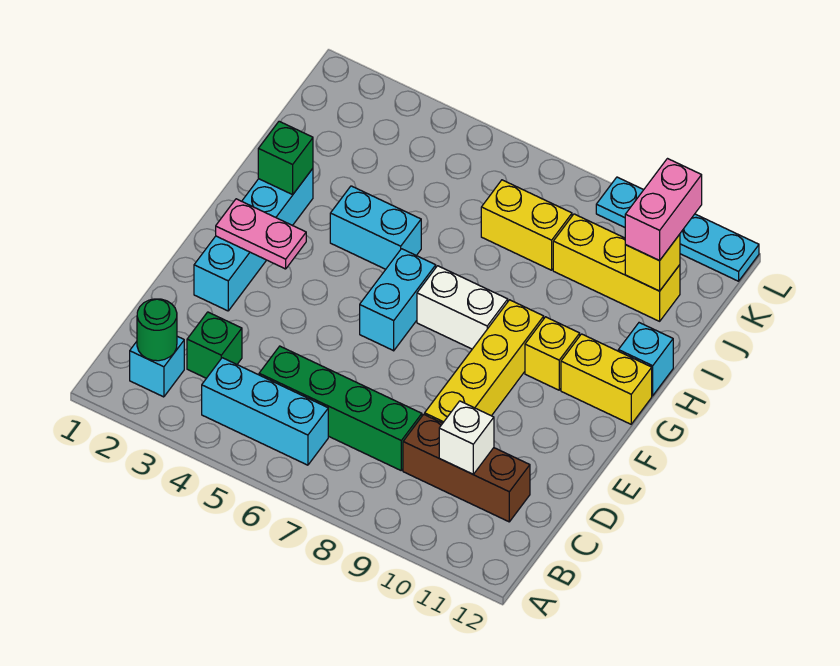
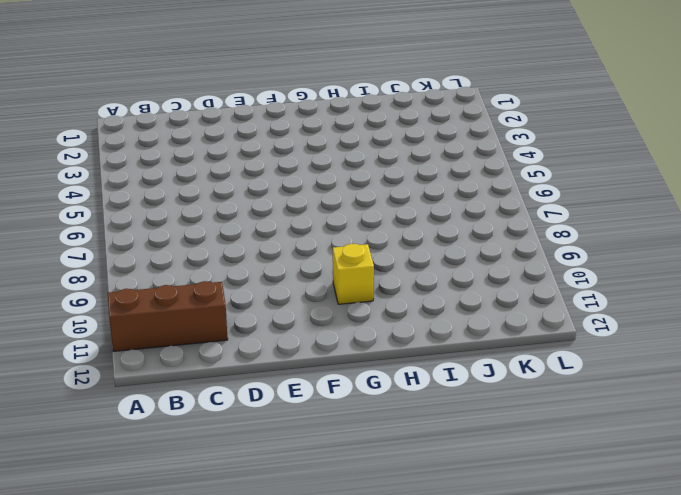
brown brick A11:C11 level 1 -> brown brick C9:C11 level 1
none -> cyan brick B2 level 1
none -> cyan brick B4:B6 level 1
none -> green brick C3 level 1

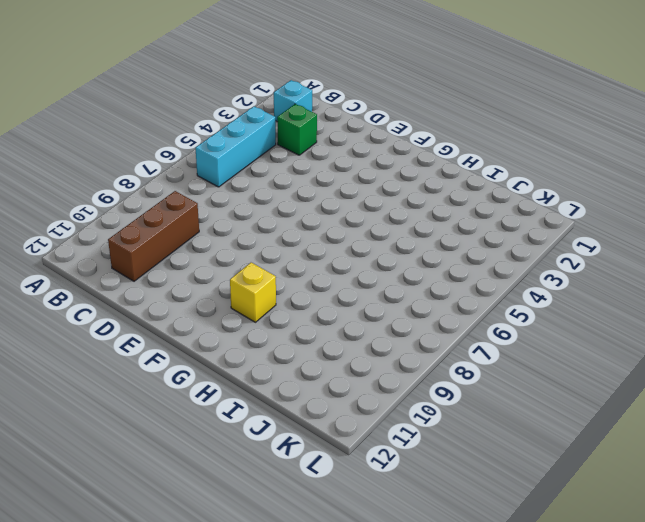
none -> green brick C5:C8 level 1
none -> yellow brick D9:G9 level 1
none -> cyan brick E2:H2 level 1

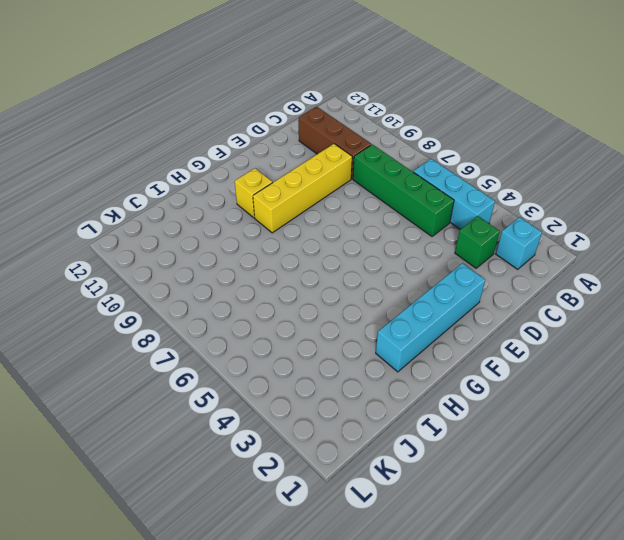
none -> cyan brick F6:G6 level 1
none -> white brick G7:G8 level 1
none -> yellow brick G11:G12 level 1

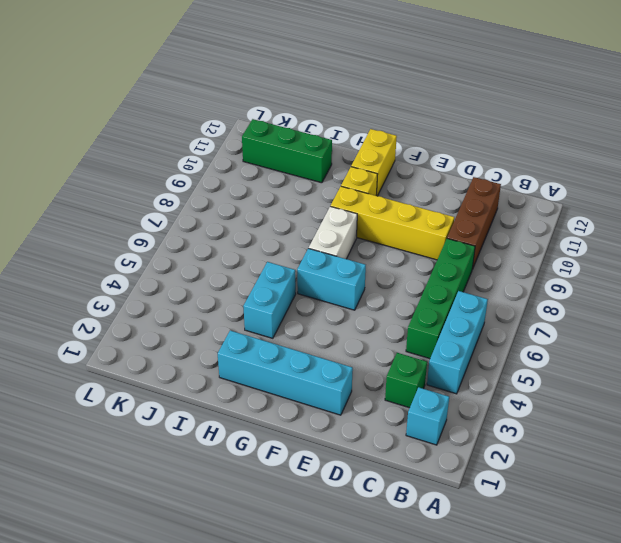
green brick I11:K11 level 1 -> yellow brick J9:J11 level 1
none -> cyan brick H12 level 1
none -> yellow brick J7:J8 level 1
none -> cyan plate L9:L12 level 1

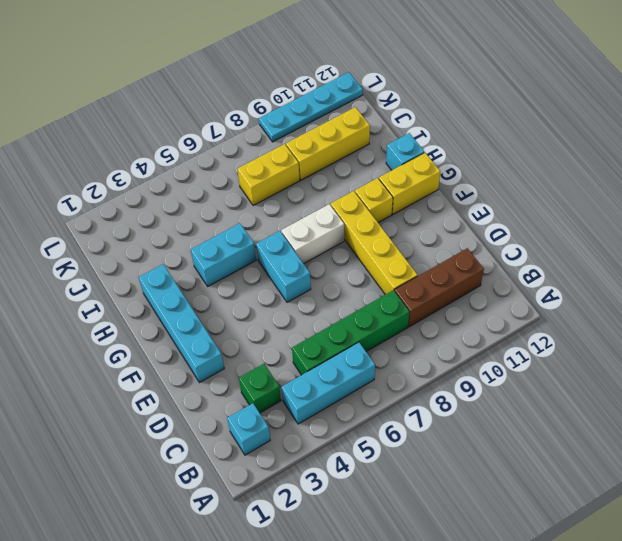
none -> green round brick B2 level 2
none -> white brick C10 level 2
none -> pink plate F2:F3 level 2

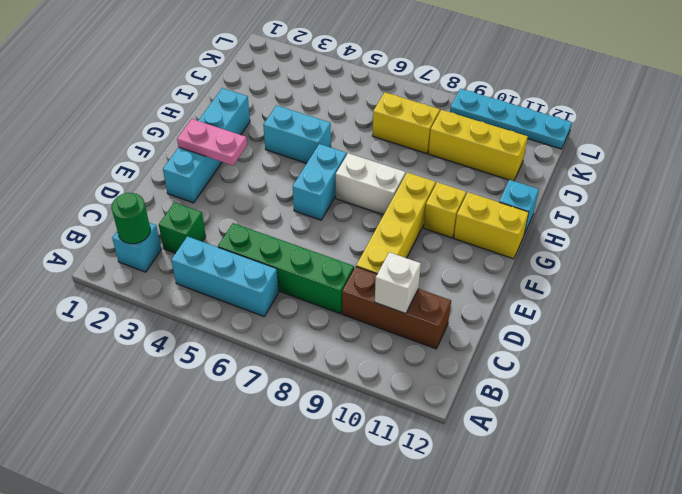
none -> green brick H2 level 2
none -> yellow brick J11 level 2
none -> pink brick J11:K11 level 3

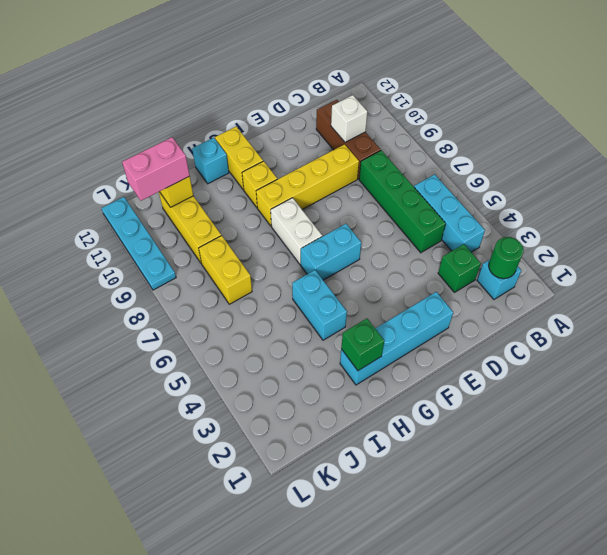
none -> pink plate F2:F3 level 2

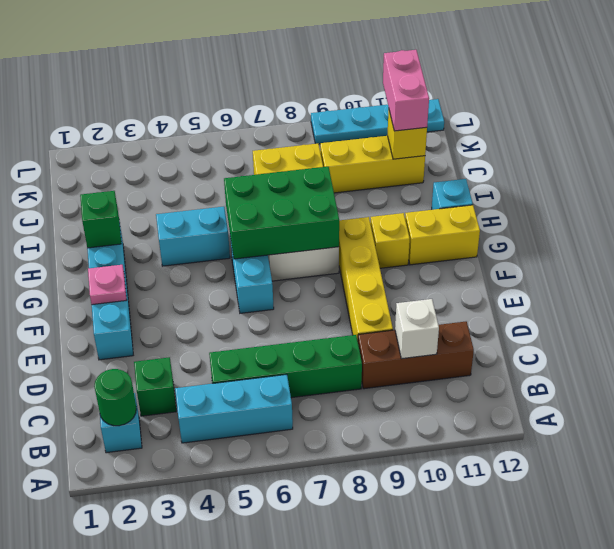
pink plate F2 level 2 -> pink plate F2:F3 level 2
green brick G6:H8 level 2 -> none

